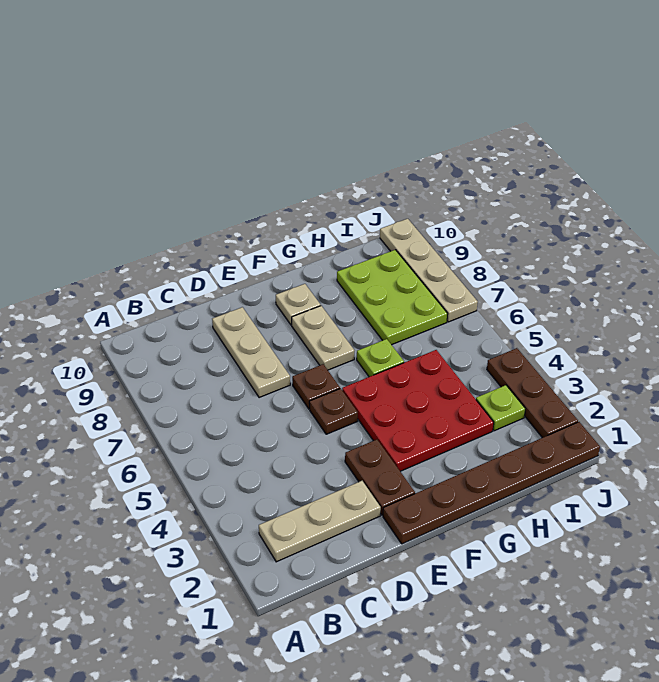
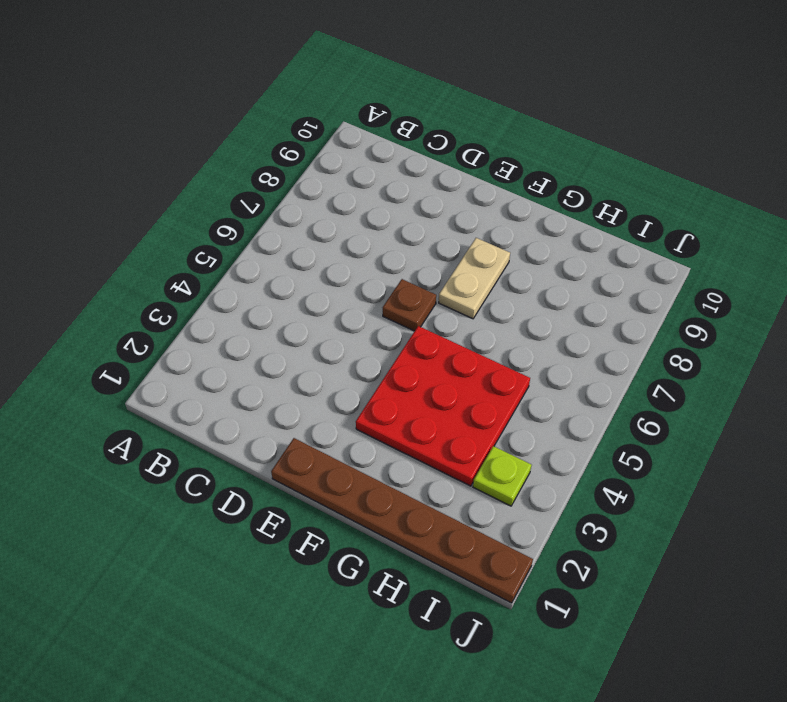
none -> tan plate B2:D2 level 1
none -> tan plate D7:D9 level 1
none -> brown plate E2:E3 level 1

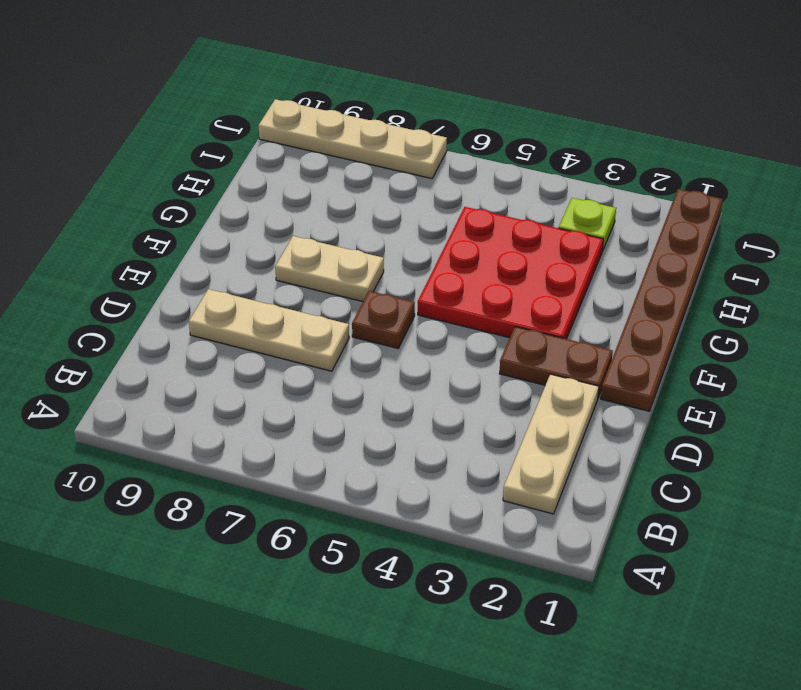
none -> brown plate E5 level 1
none -> tan plate F9 level 1
none -> lime plate G6 level 1

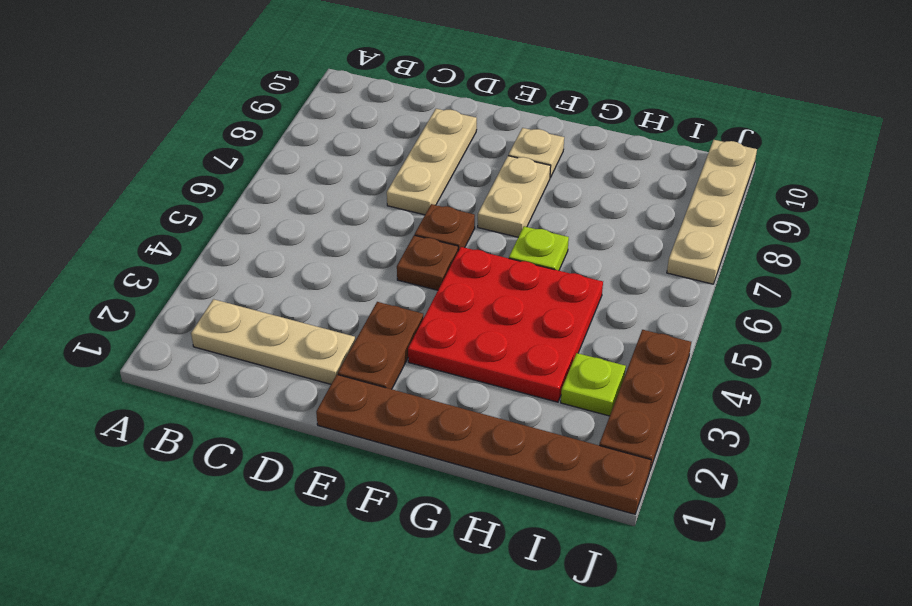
none -> lime plate H7:I9 level 1

